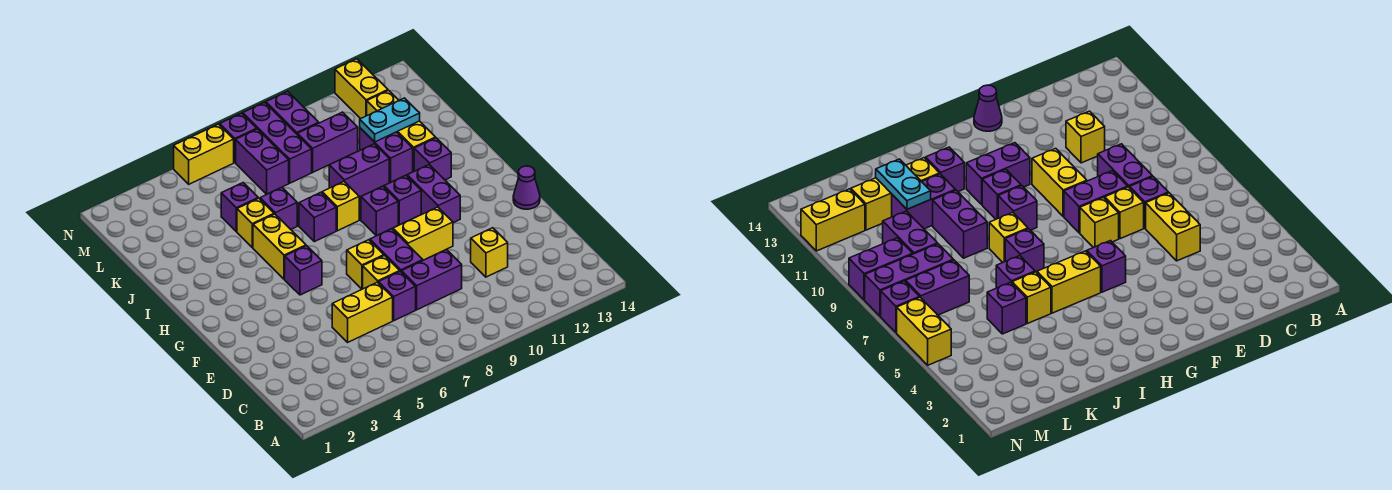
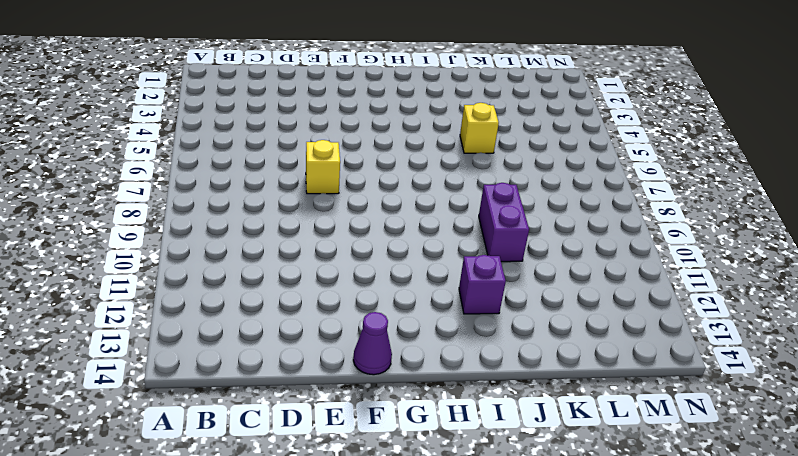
none -> yellow brick D5:D6 level 1
none -> purple brick D7 level 1
none -> purple brick D8:D9 level 1
none -> yellow brick D11 level 1

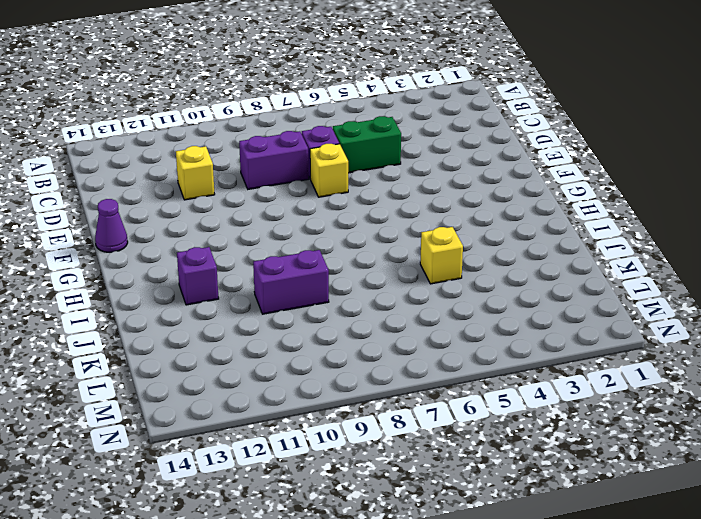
green brick D5:D6 level 1 -> yellow brick D5:D6 level 1
none -> purple brick E8:F8 level 1
none -> yellow brick F7 level 1
none -> yellow brick F9:F10 level 1
none -> purple brick G5 level 1

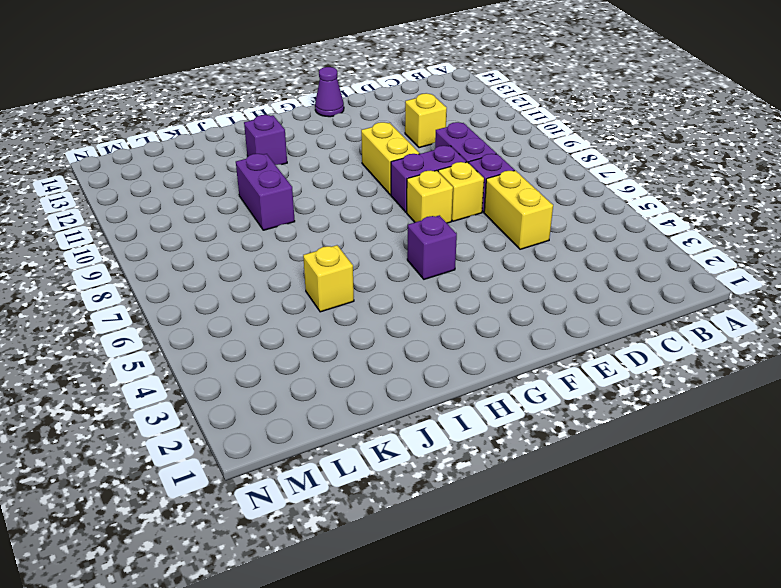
none -> purple brick G11:H11 level 1
none -> yellow brick H5:I5 level 1
none -> purple brick H9 level 1
none -> purple brick H10 level 1

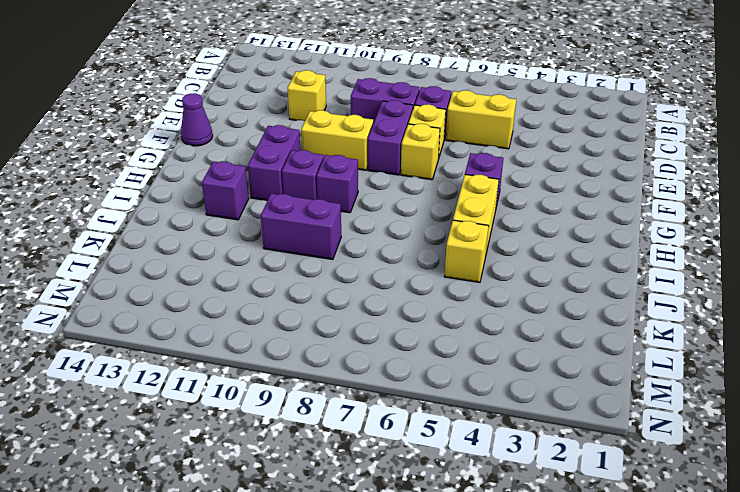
none -> purple brick I7 level 1
none -> yellow brick I8 level 1
none -> purple brick J6 level 1
none -> purple brick J11:K11 level 1

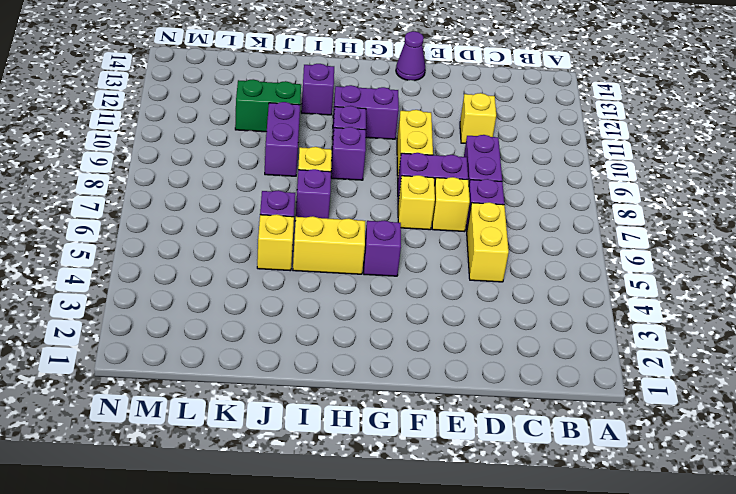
green brick J11:K11 level 1 -> purple brick J11:K11 level 1
none -> yellow brick J12:L12 level 1
none -> purple brick K5 level 1
none -> purple brick L7:M7 level 1
none -> purple brick L8:N8 level 1

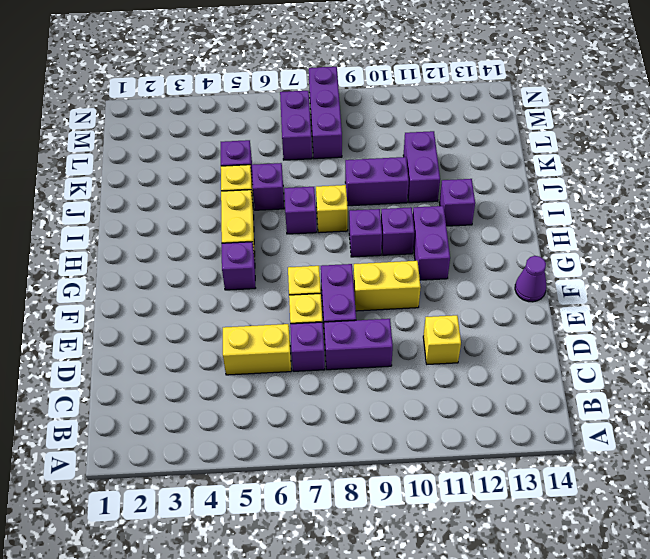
none -> yellow brick J12:L12 level 1
none -> purple brick L9:L10 level 1
none -> purple brick M9:N9 level 1
none -> yellow brick M12:N12 level 1

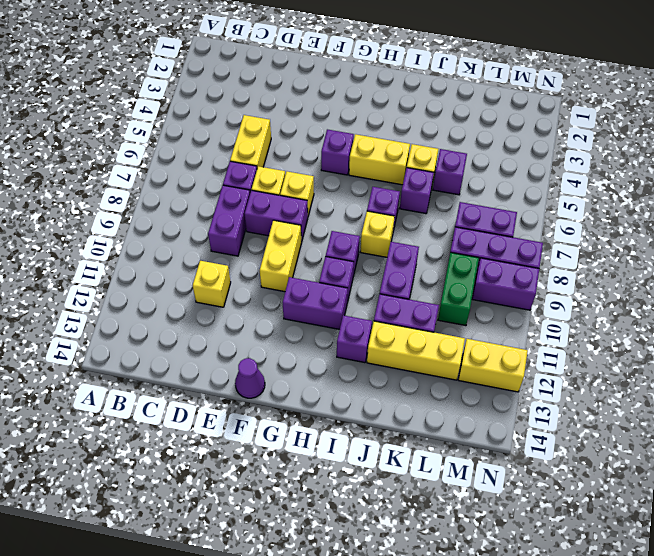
green brick L9:L10 level 1 -> purple brick L9:L10 level 1
none -> yellow brick N5:N6 level 1
none -> purple brick N7 level 1
none -> cyan plate K11:K12 level 2

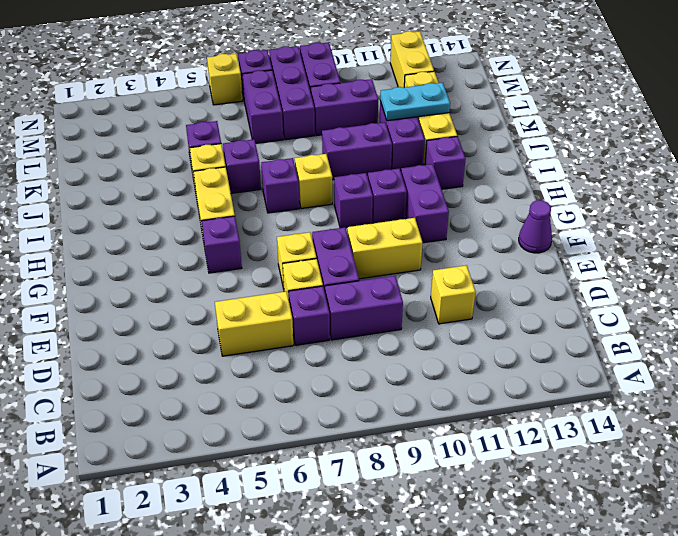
yellow brick N6 level 1 -> yellow brick N5:N6 level 1

